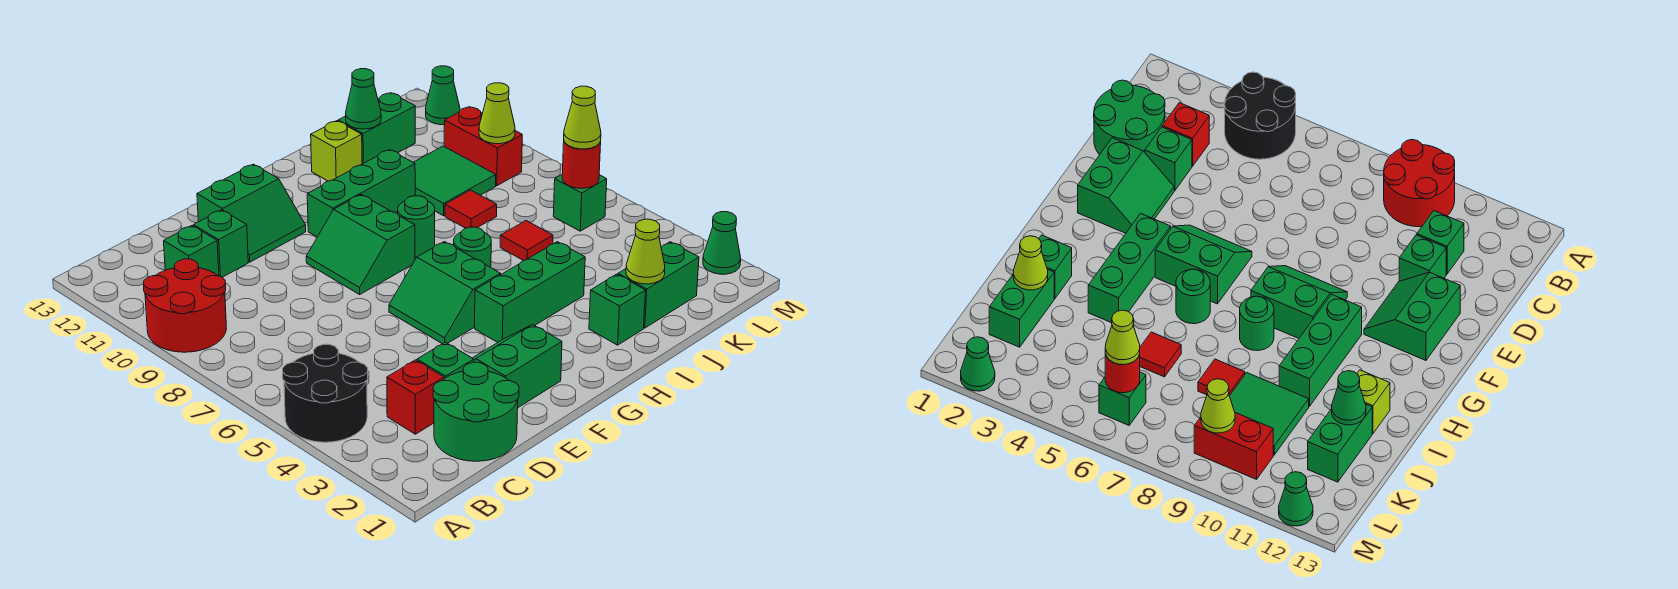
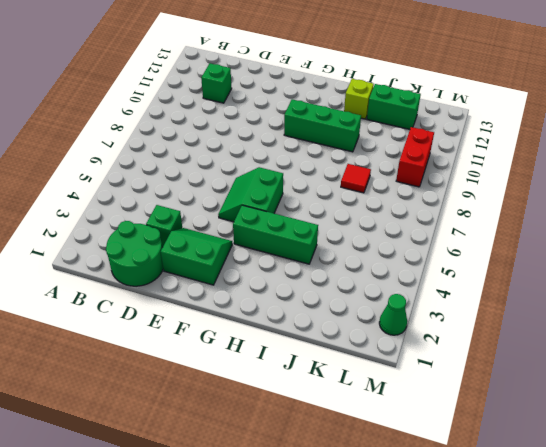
none -> black round brick A4:B5 level 1
none -> red round brick A9:B10 level 1
none -> red brick C3 level 1
none -> green brick D11 level 1

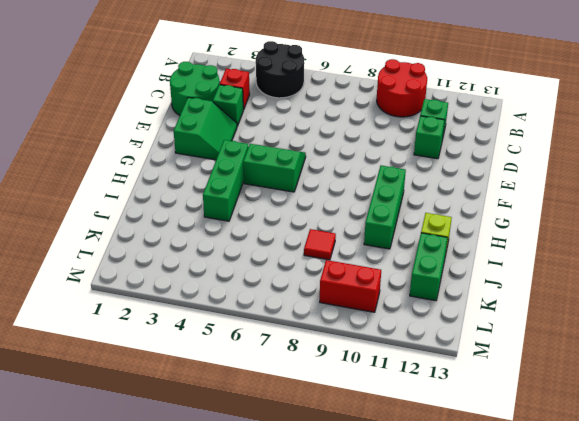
none -> green slope E11:F12 level 1 top 12
none -> green slope F8:G9 level 1 top G
none -> green round brick H6 level 1
none -> green round brick H8 level 1

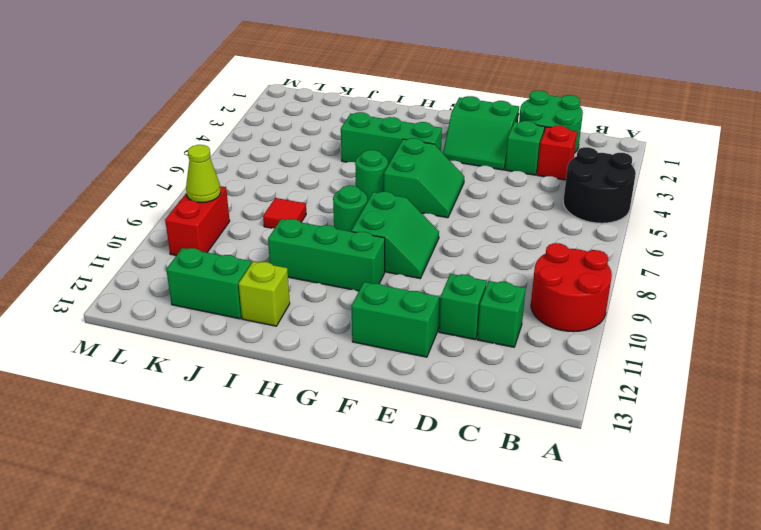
none -> green brick I2 level 1
none -> green brick J2:K2 level 1
none -> red tile J6 level 1
none -> green tile J9:K10 level 1

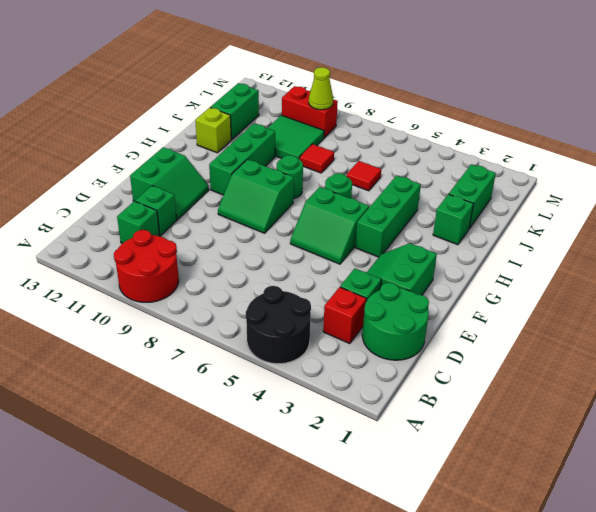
none -> green brick L6 level 1
none -> green cone M2 level 1
none -> green cone M12 level 1
none -> lime cone J2 level 2

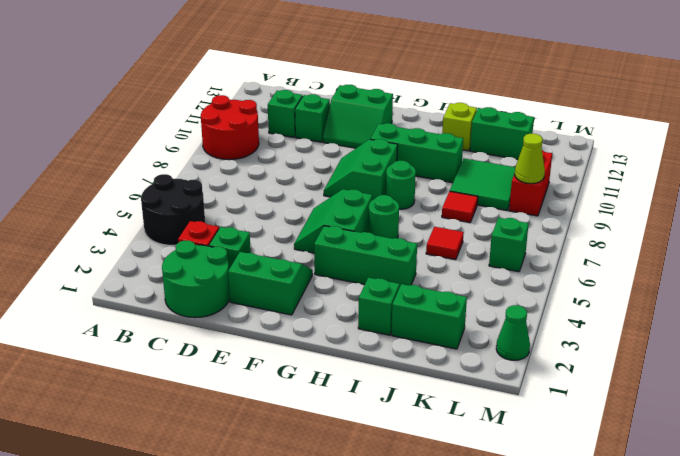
none -> green cone M12 level 1
none -> lime cone J2 level 2
none -> green cone J12 level 2
none -> red round brick L6 level 2

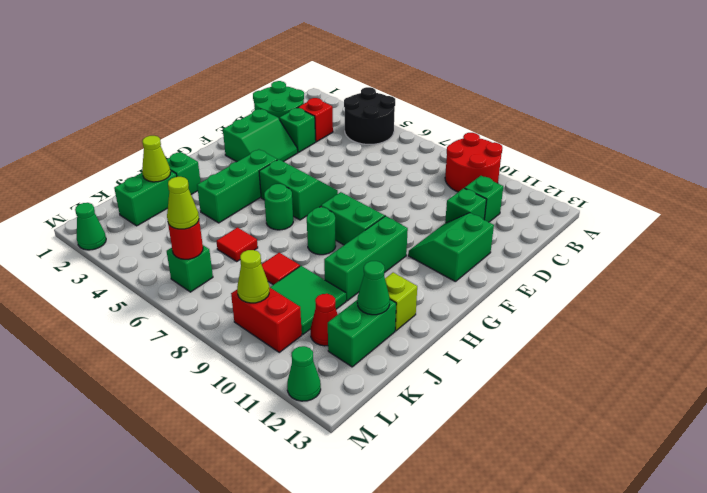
red cone K11 level 1 -> none

